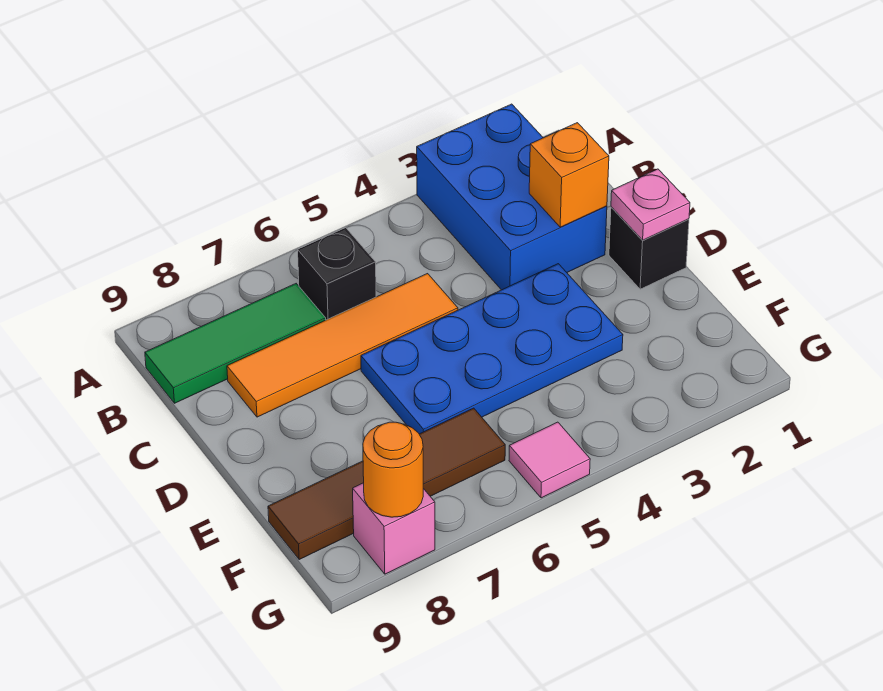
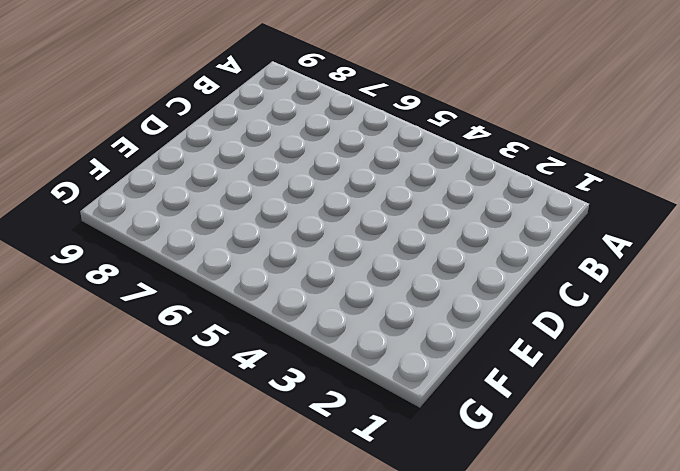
none -> blue brick A2:C3 level 1
none -> black brick B6 level 1
none -> green tile B7:B9 level 1

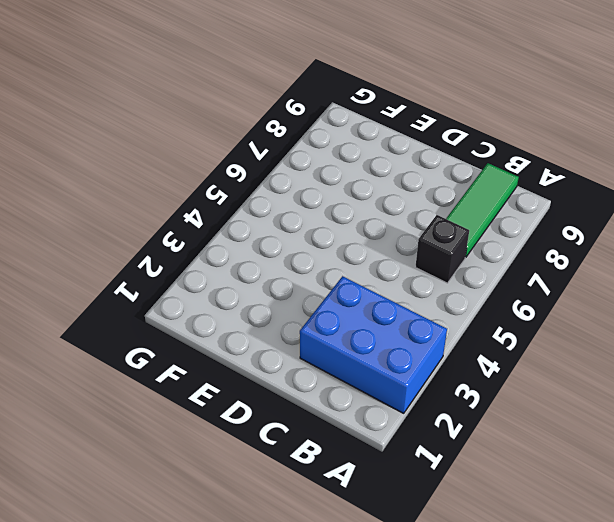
none -> orange tile C5:C8 level 1
none -> black brick D1 level 1
none -> blue plate D3:E6 level 1

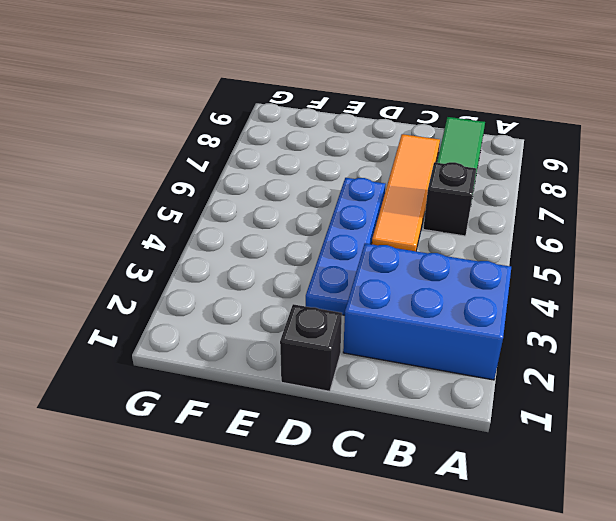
blue plate D3:D6 level 1 -> blue plate D3:E6 level 1
none -> brown tile F6:F9 level 1
none -> pink tile G5 level 1
none -> pink brick G8 level 1

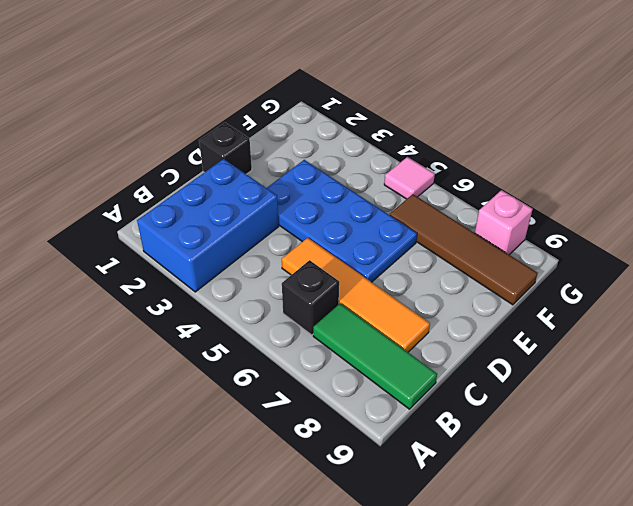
none -> orange brick C2 level 2
none -> pink plate D1 level 2
none -> orange round brick G8 level 2

